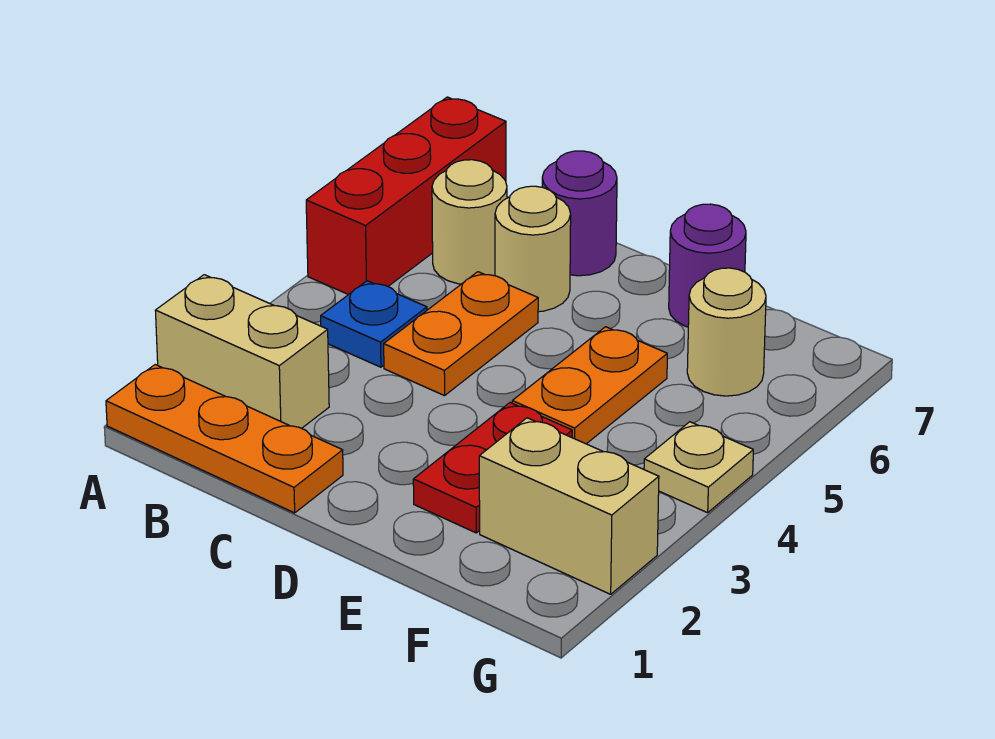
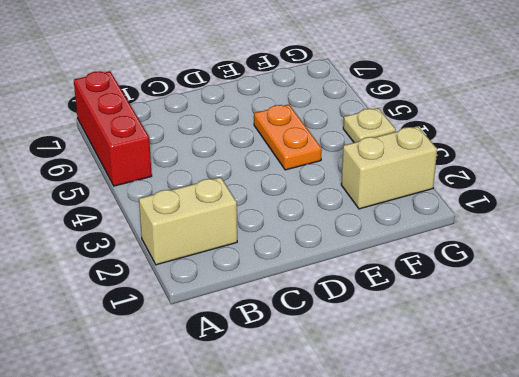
none -> orange plate A1:C1 level 1
none -> blue plate B4 level 1
none -> tan round brick B6 level 1

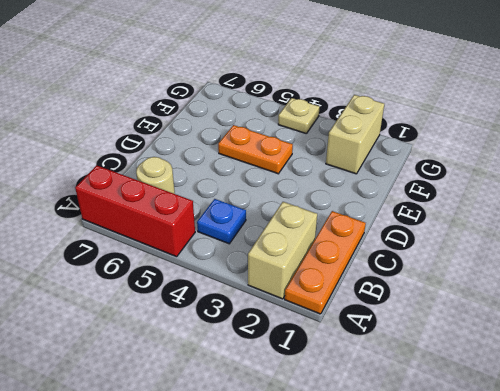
none -> orange plate C4:C5 level 1
none -> tan round brick C6 level 1
none -> purple round brick C7 level 1

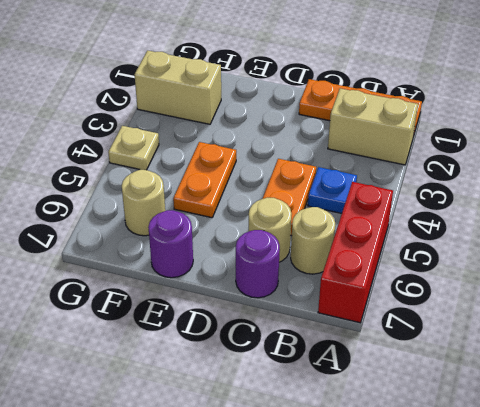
none -> red plate E2:E3 level 1

